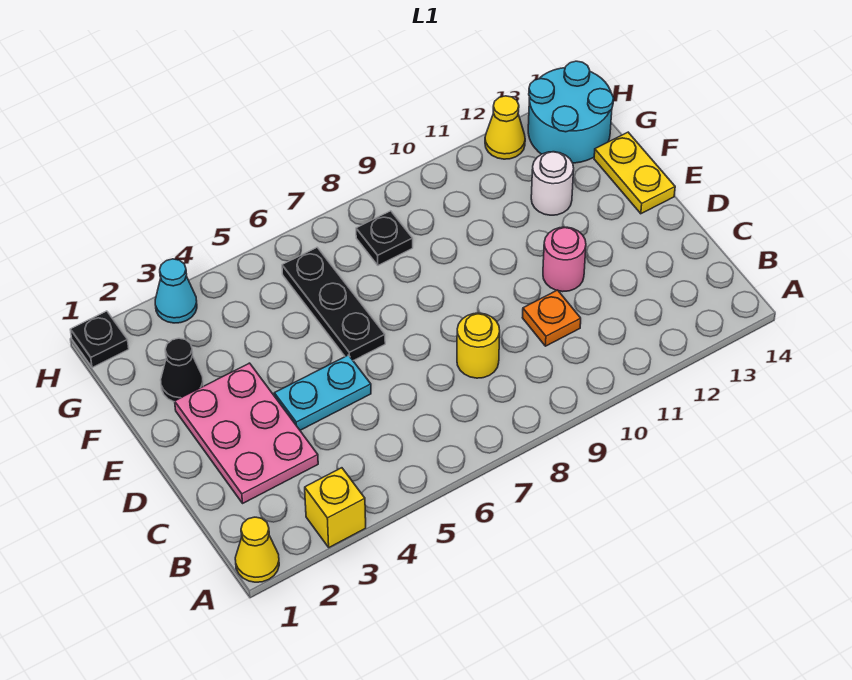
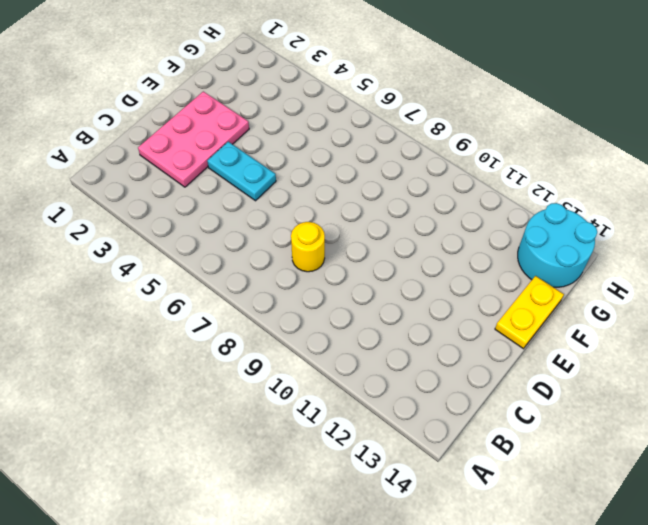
none -> yellow cone A1 level 1
none -> yellow brick A3 level 1
none -> orange plate C10 level 1

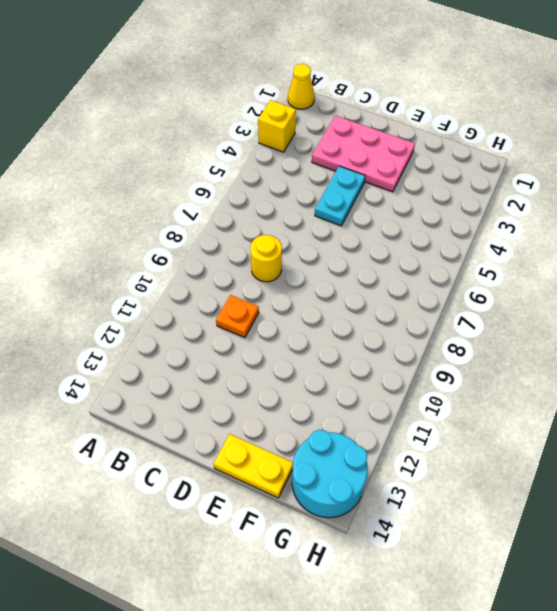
none -> pink round brick D11 level 1
none -> black plate E6:G6 level 1
none -> black cone F2 level 1

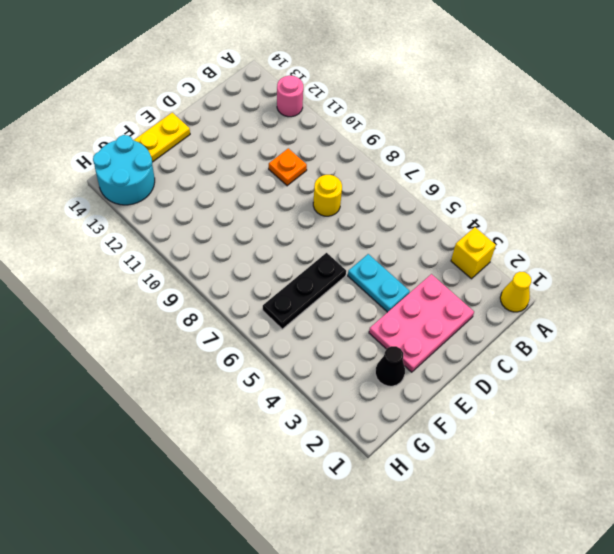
pink round brick A12 level 1 -> pink round brick D11 level 1
none -> white round brick F12 level 1
none -> black plate G8 level 1
none -> black plate H1 level 1

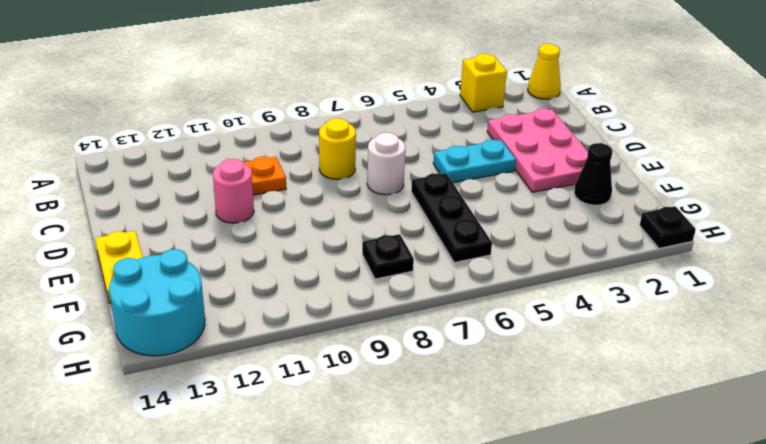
white round brick D7 level 1 -> white round brick F12 level 1
none -> cyan cone H3 level 1
none -> yellow cone H12 level 1

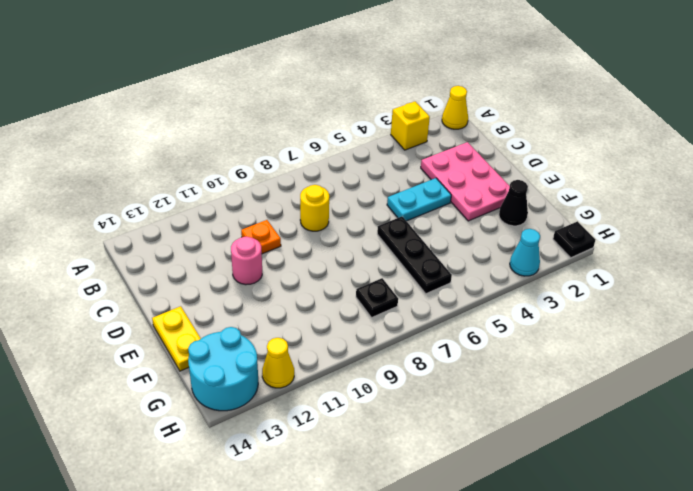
none -> white round brick F12 level 1

